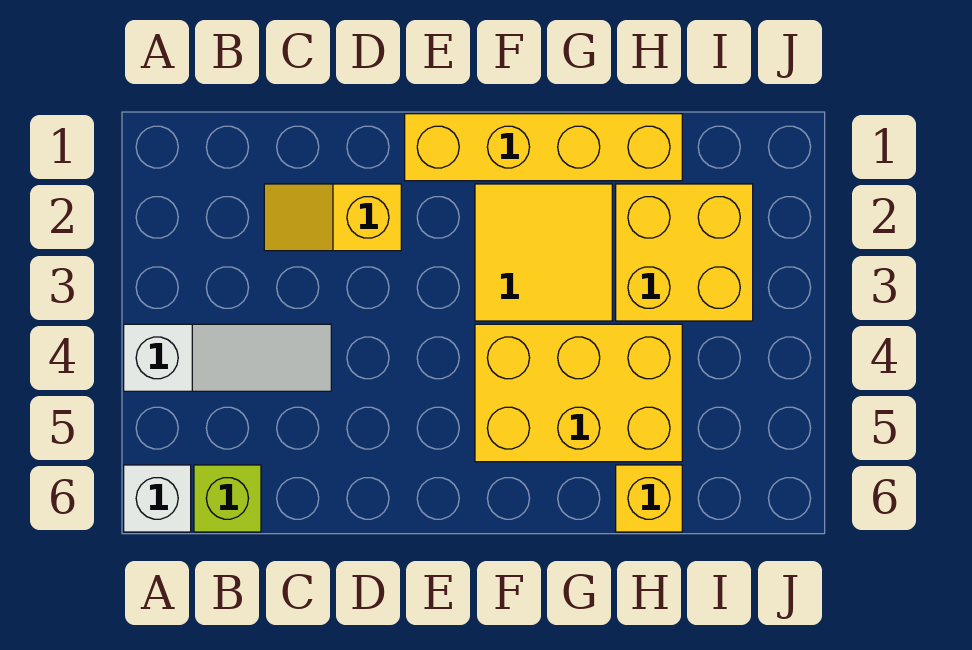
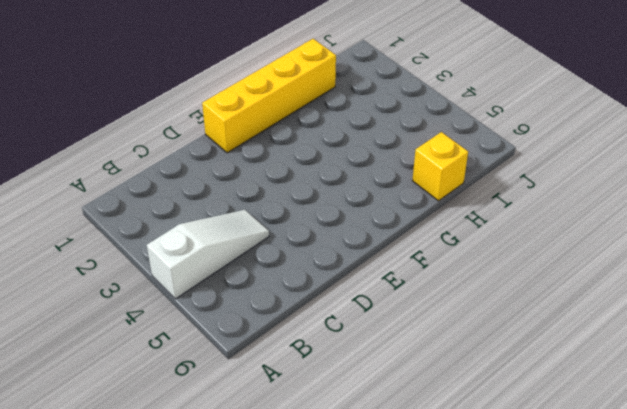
none -> white brick A6 level 1
none -> lime brick B6 level 1

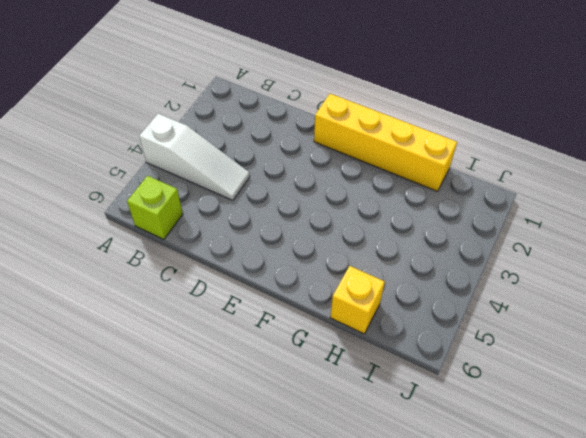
none -> white brick A6 level 1
none -> yellow slope C2:D2 level 1 top D

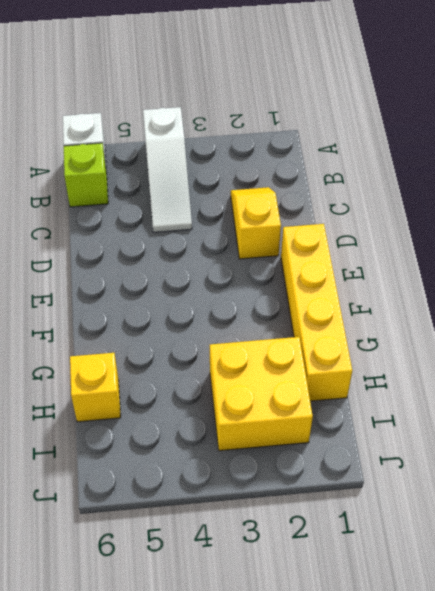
none -> yellow tile F2:G3 level 1
none -> yellow brick F4:H5 level 1

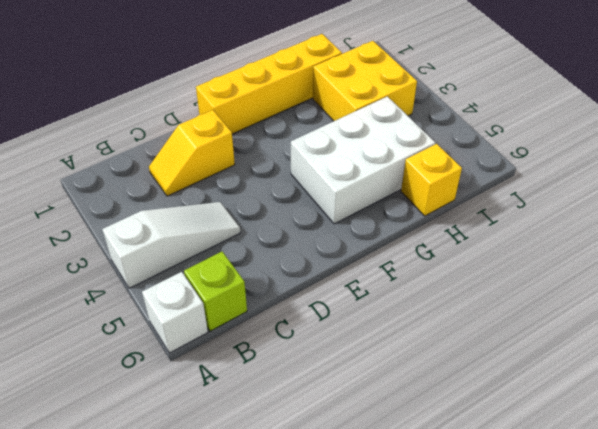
white brick F4:H5 level 1 -> yellow brick F4:H5 level 1
none -> yellow tile F2:G3 level 1

